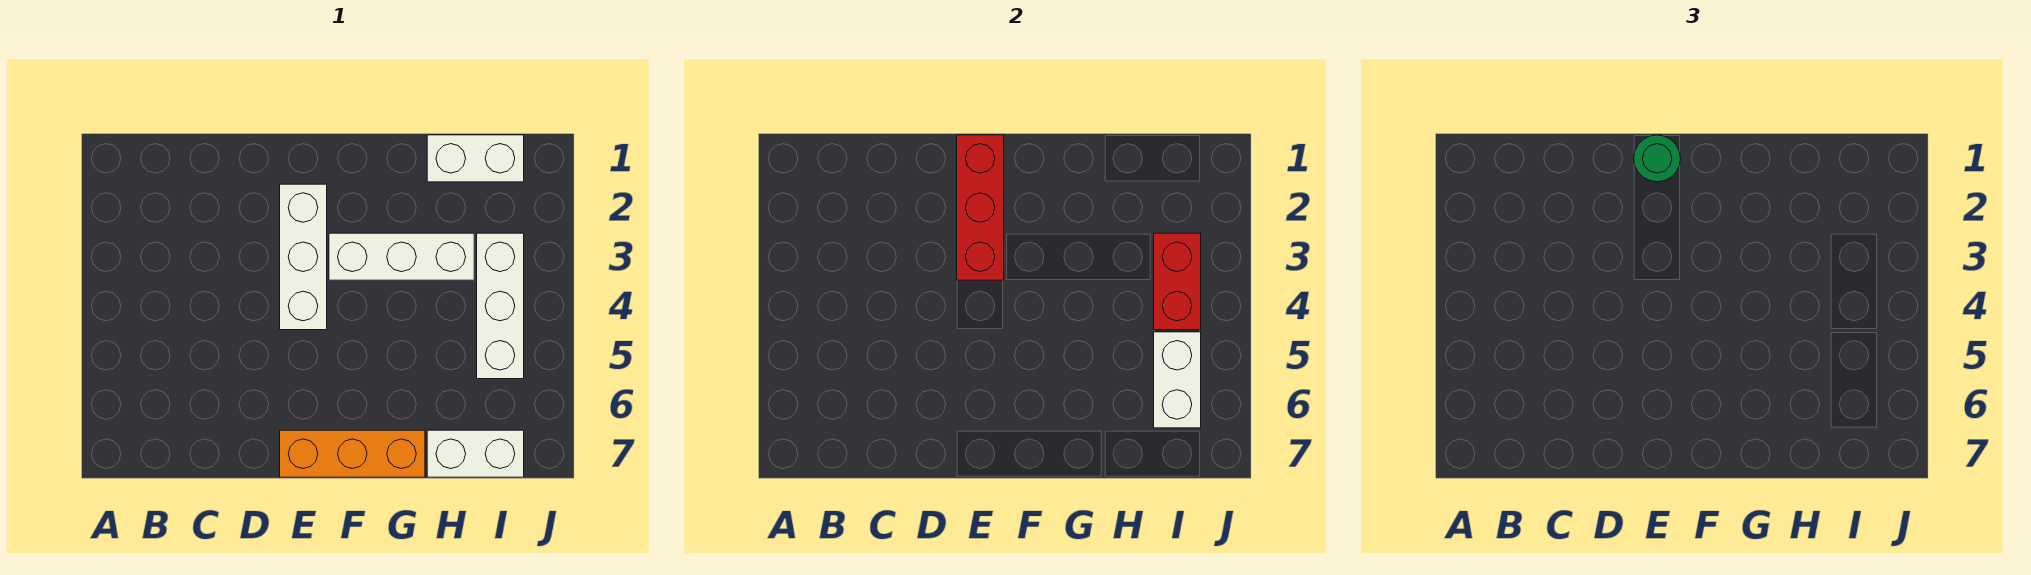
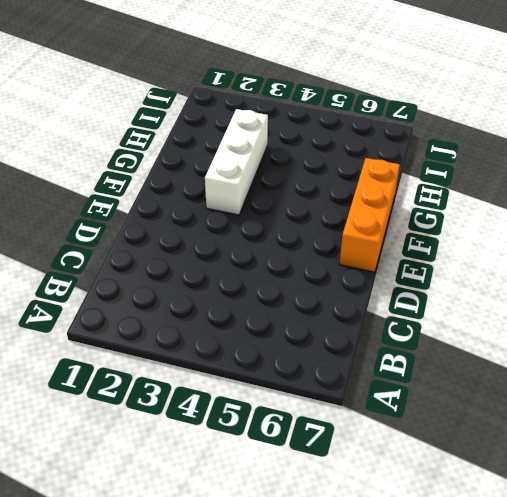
none -> white brick E2:E4 level 1
none -> white brick H1:I1 level 1

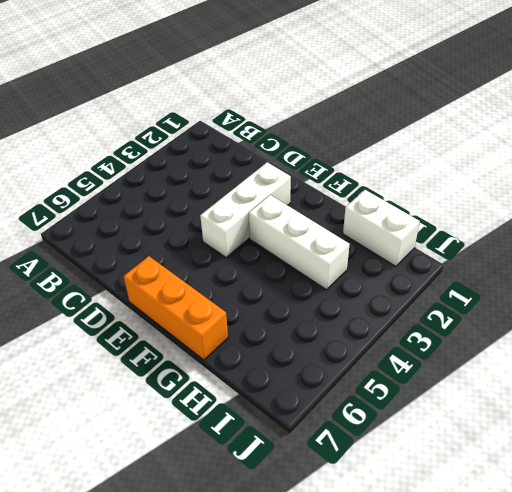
none -> white brick H7:I7 level 1
none -> white brick I3:I5 level 1

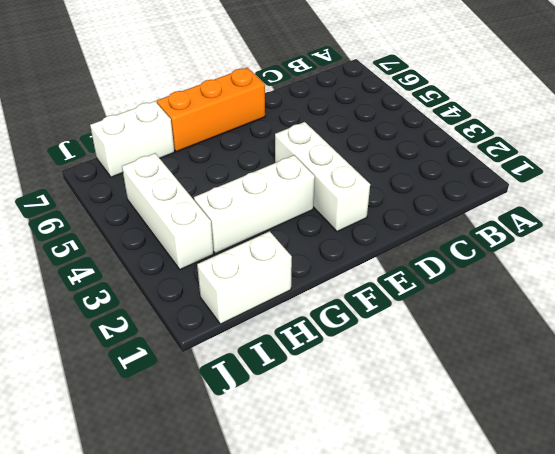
none -> red brick E1:E3 level 2
none -> red brick I3:I4 level 2

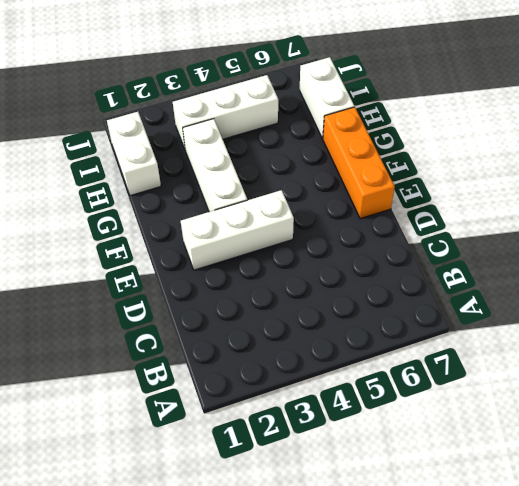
none -> red brick E1:E3 level 2
none -> red brick I3:I4 level 2

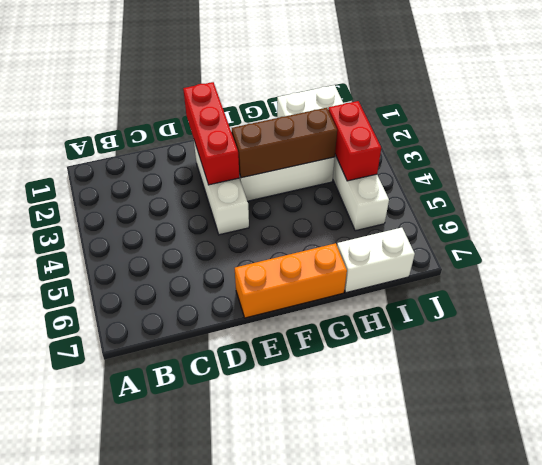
brown brick F3:H3 level 2 -> none
none -> white brick I5:I6 level 2
none -> green round brick E1 level 3

